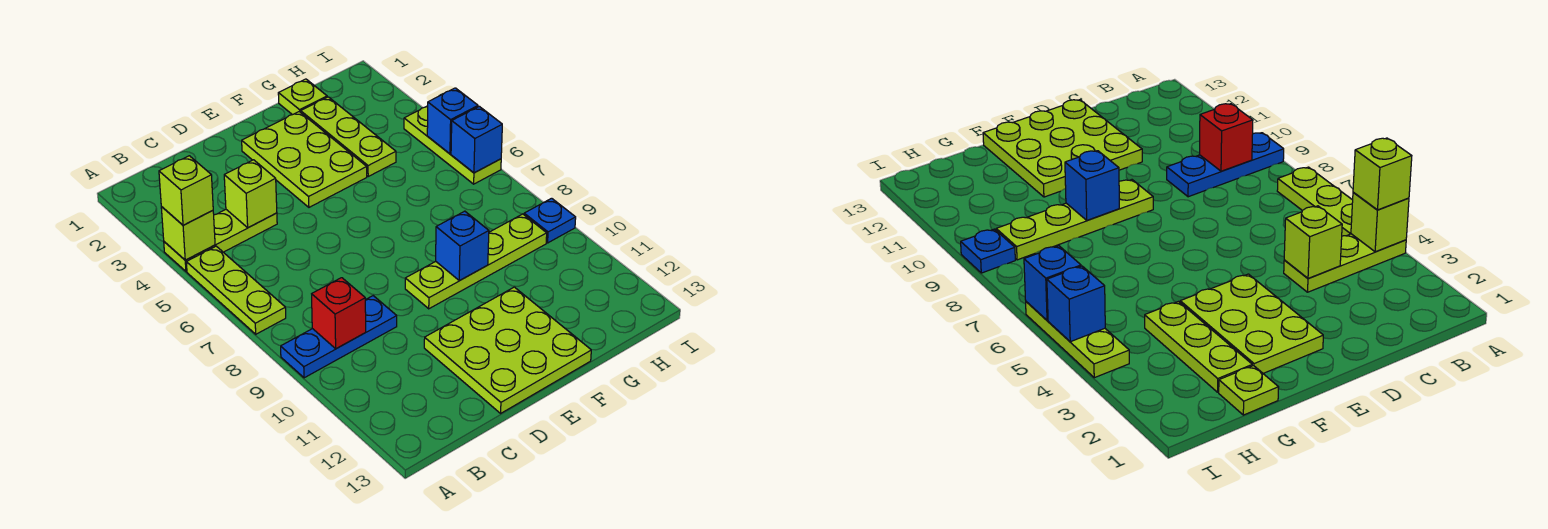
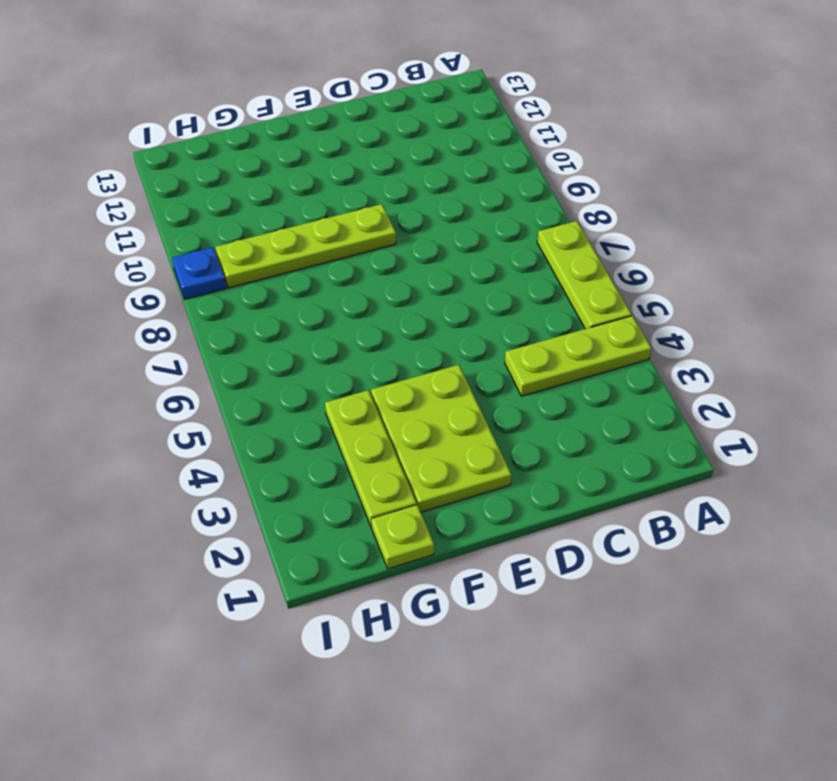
none -> blue plate A9:C9 level 1
none -> lime plate D11:F13 level 1
none -> lime plate I4:I6 level 1

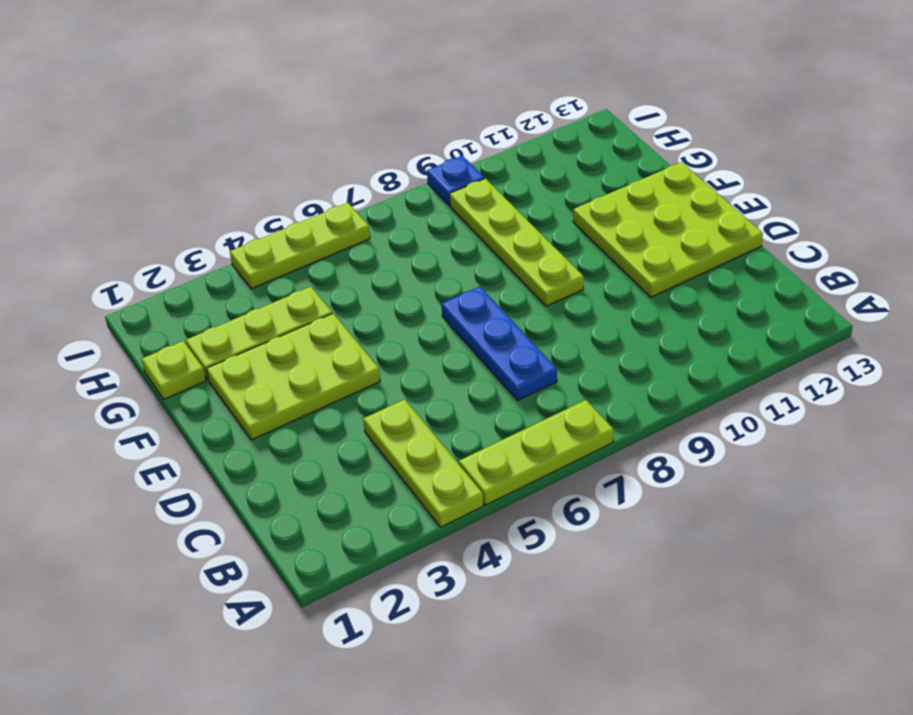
blue plate C7:E7 level 1 -> blue plate A9:C9 level 1
none -> lime brick A4 level 2
none -> red brick B9 level 2
none -> lime brick C4 level 2

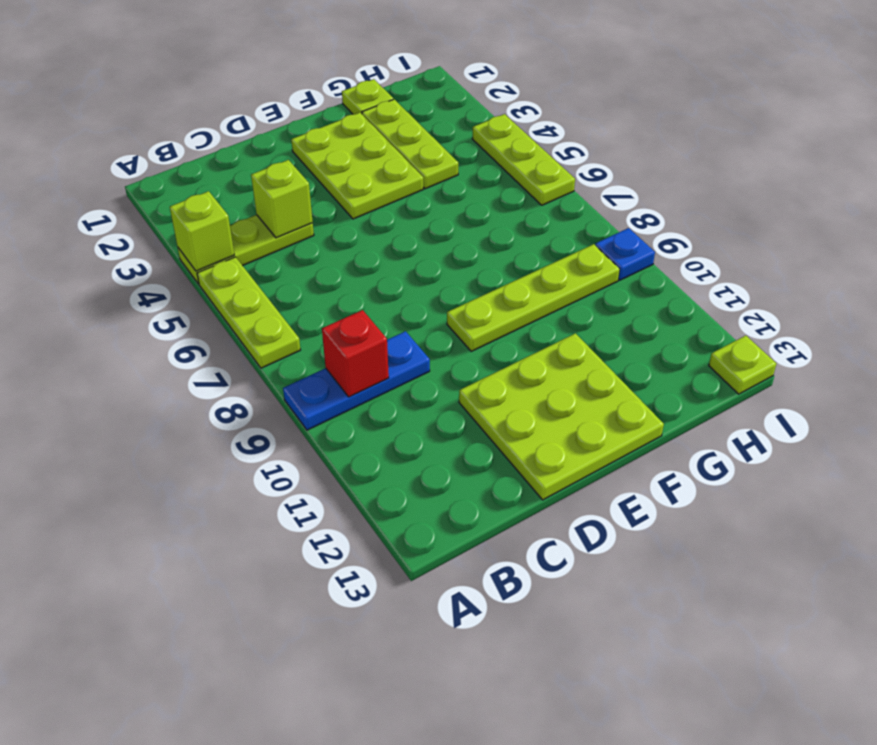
lime plate I13 level 1 -> none
none -> blue brick F9 level 2
none -> blue brick I5 level 2
none -> blue brick I6 level 2

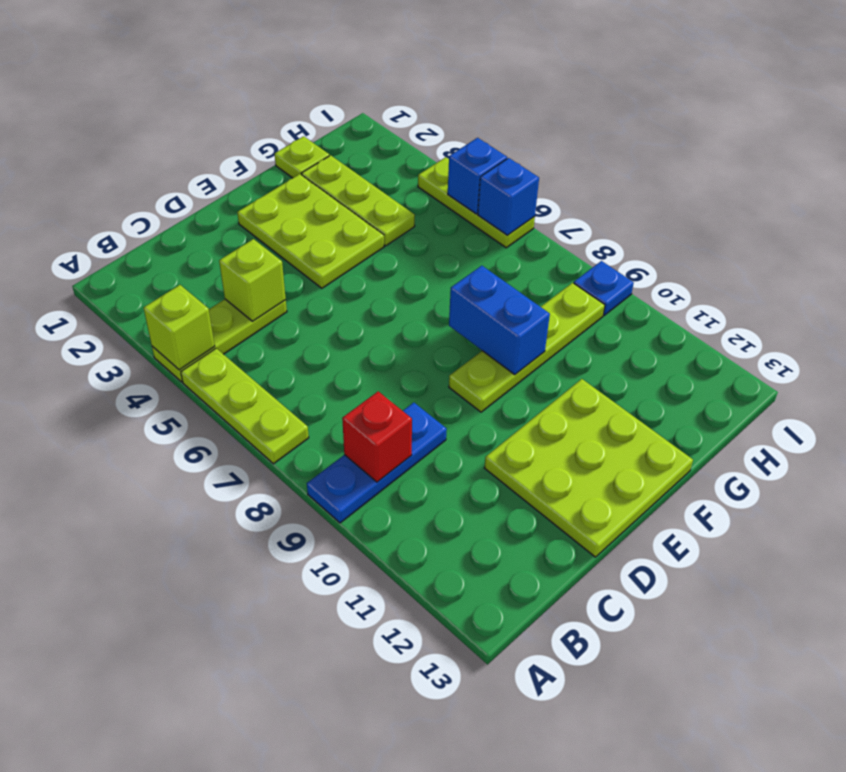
blue brick F8:F9 level 2 -> blue brick F9 level 2
none -> lime brick A4 level 3

